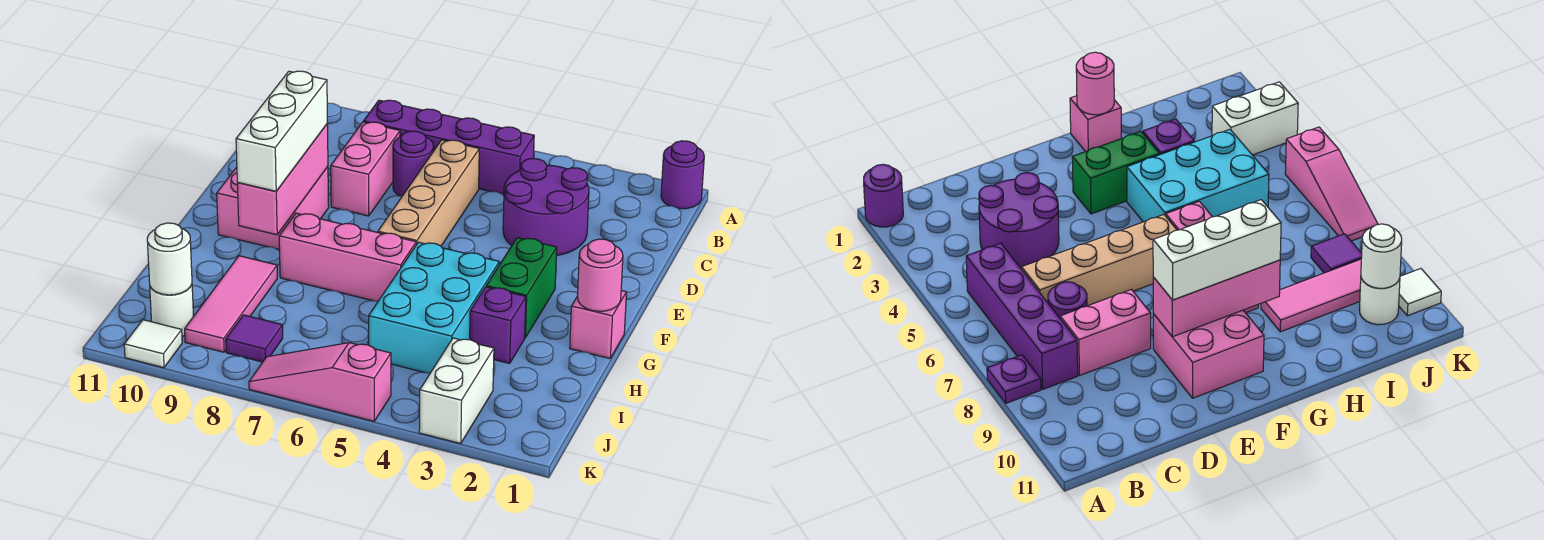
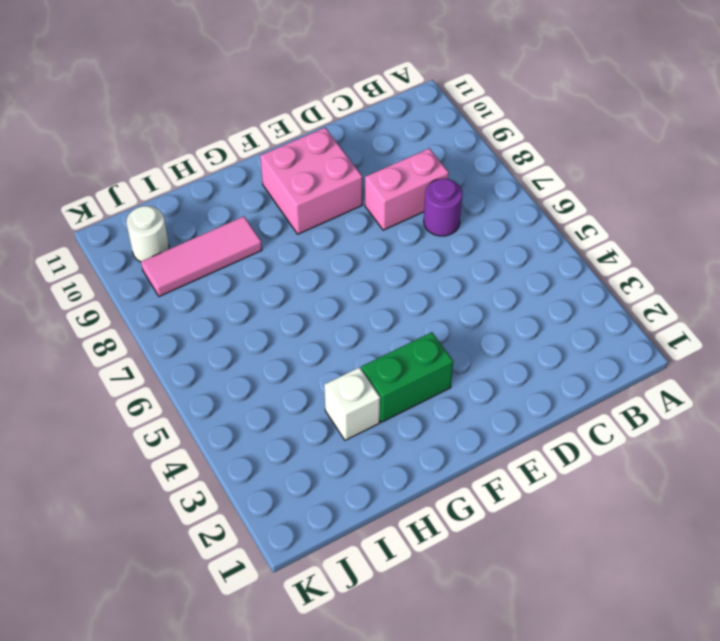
white brick H3 level 1 -> purple brick H3 level 1
none -> purple round brick A1 level 1
none -> purple plate A8 level 1
none -> purple brick B5:B8 level 1

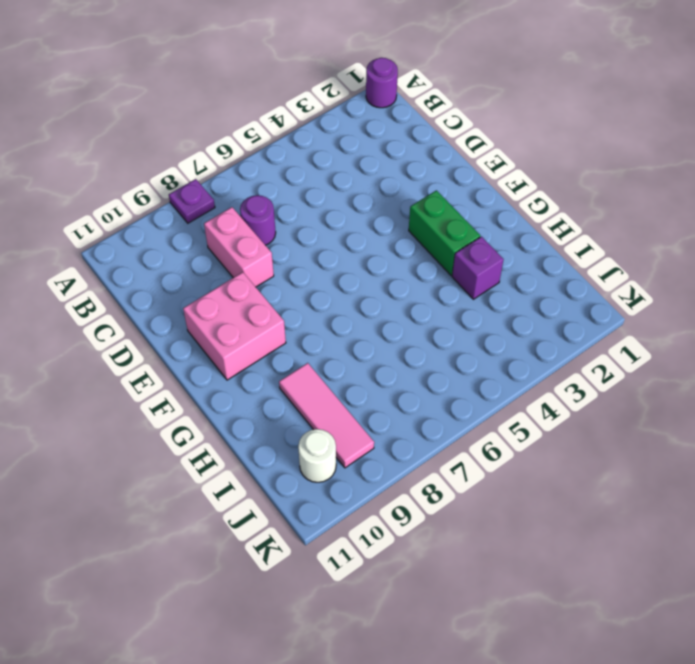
none -> purple brick B5:B8 level 1
none -> purple round brick C3:D4 level 1
none -> tan brick C6:F6 level 1

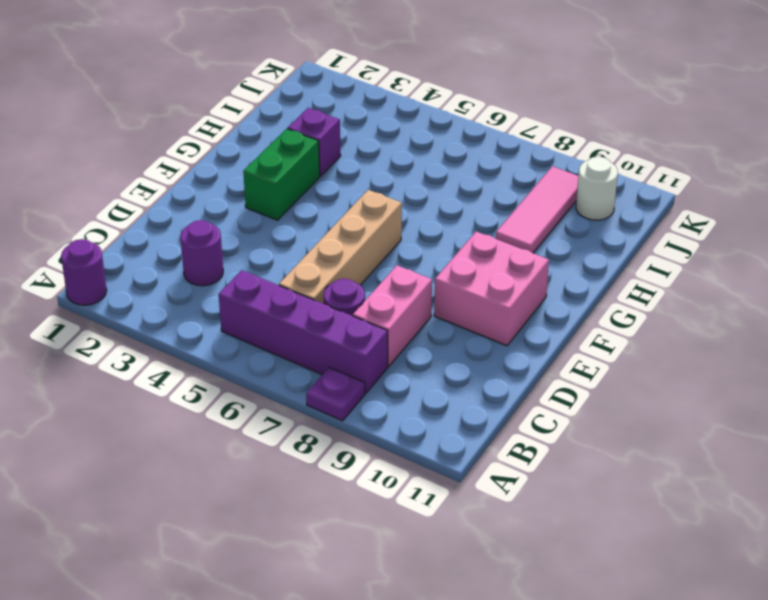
purple round brick C3 level 1 -> purple round brick C3:D4 level 1
none -> pink brick G1 level 1
none -> cyan brick G4:I5 level 1
none -> pink brick G6:G8 level 1

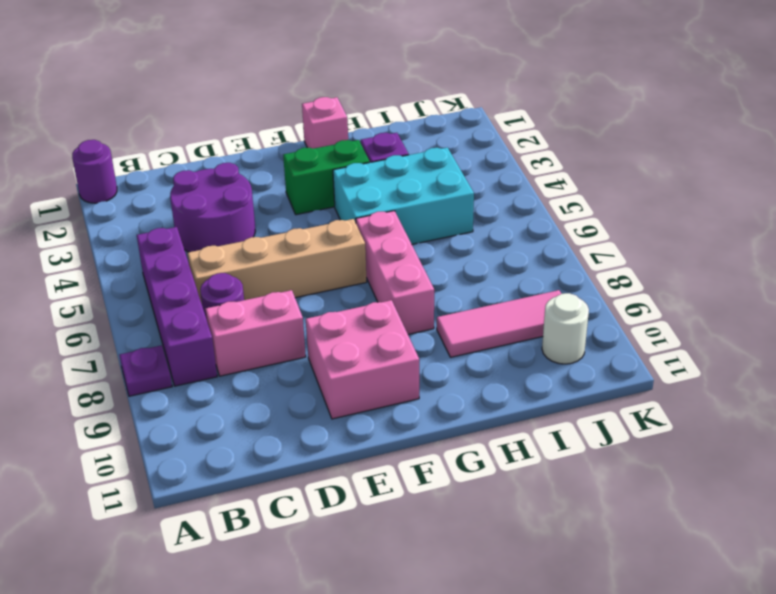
none -> white brick J3:K3 level 1
none -> purple tile J8 level 1
none -> pink slope K5:K7 level 1 top 5

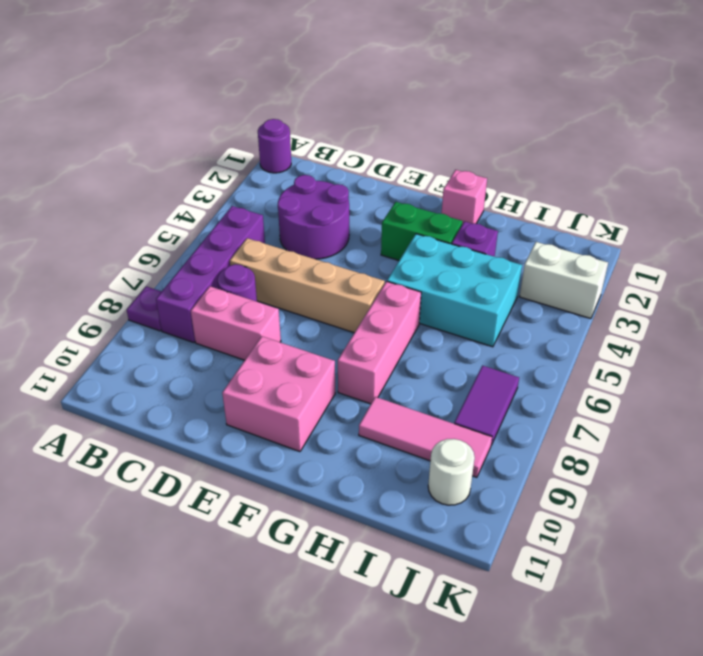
purple tile J7:J8 level 1 -> purple tile J8 level 1
none -> pink slope K5:K7 level 1 top 5
none -> white tile K10 level 1
none -> pink brick E9:G9 level 2

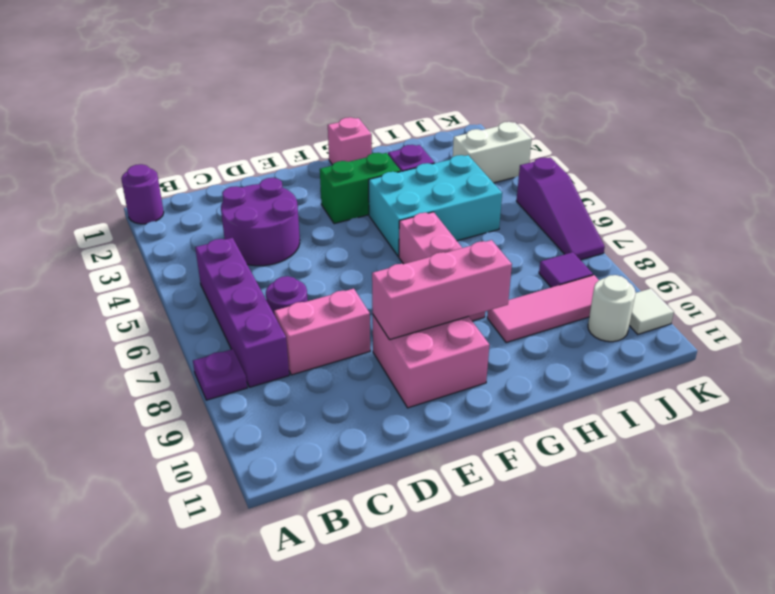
purple slope K5:K7 level 1 top 5 -> pink slope K5:K7 level 1 top 5
none -> tan brick C6:F6 level 1
none -> pink round brick G1 level 2
none -> white round brick J10 level 2

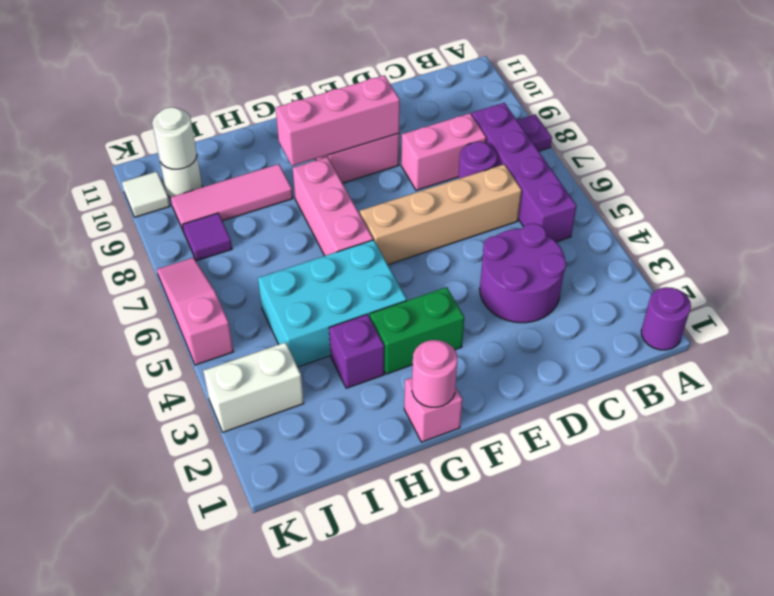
none -> white brick E9:G9 level 3

